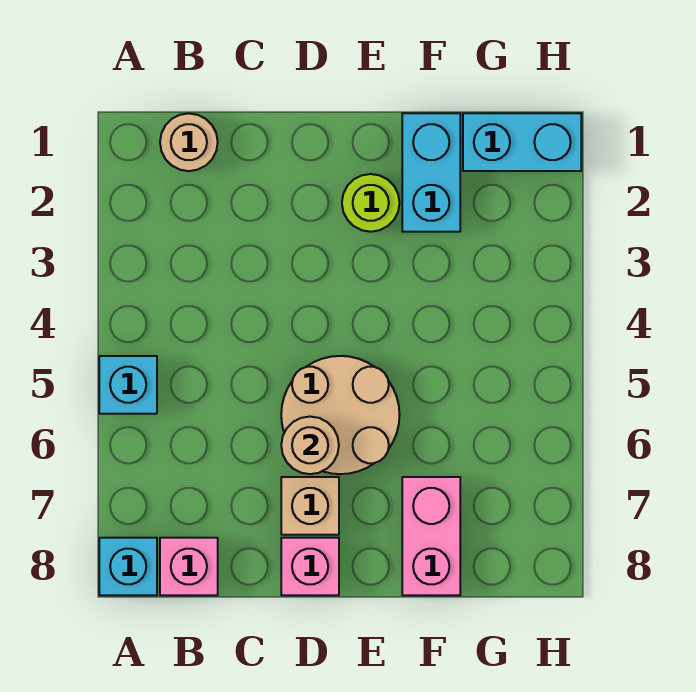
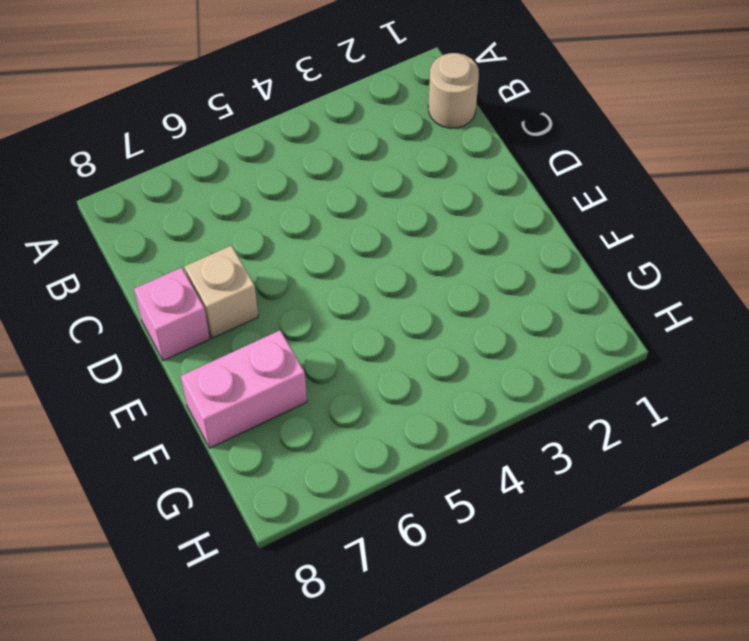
none -> cyan brick A5 level 1
none -> cyan brick A8 level 1
none -> pink brick B8 level 1

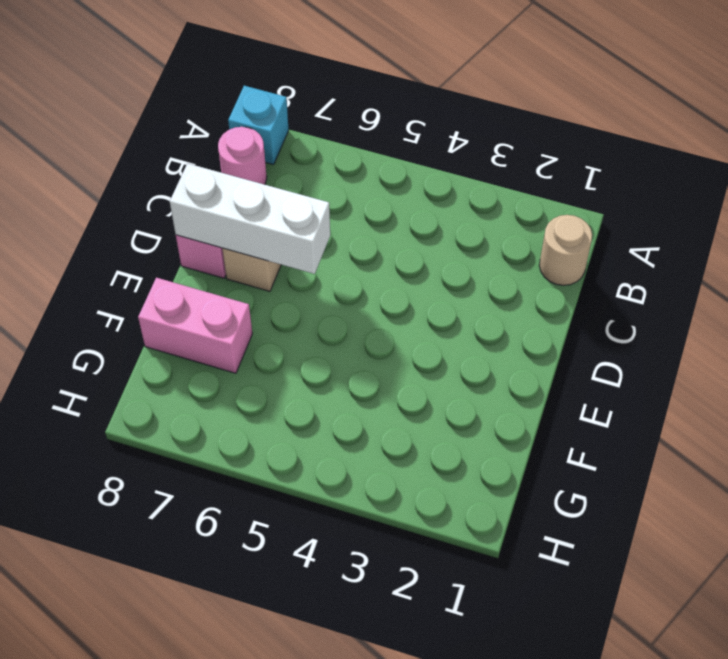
pink round brick B8 level 1 -> pink brick B8 level 1
white brick D6:D8 level 2 -> tan round brick D6 level 2
none -> cyan brick A5 level 1
none -> tan round brick D5:E6 level 1
none -> lime round brick E2 level 1

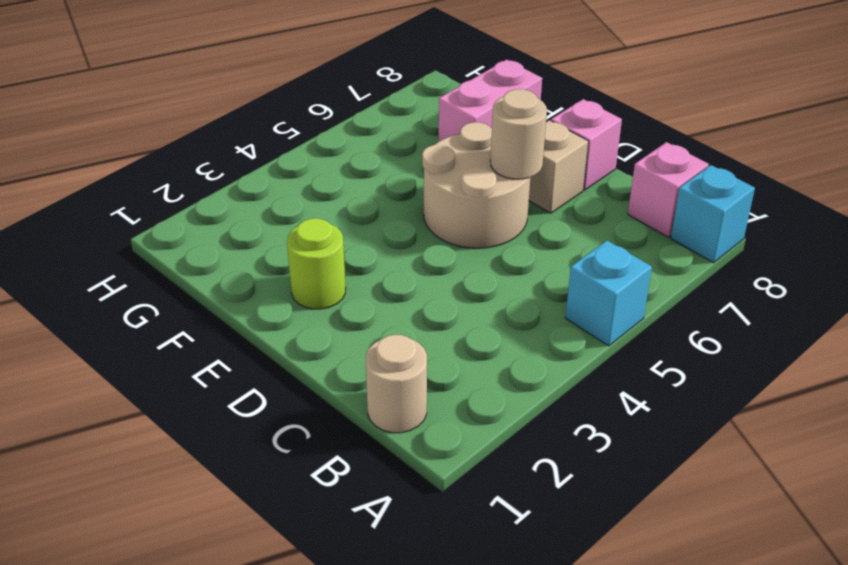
none -> cyan brick F1:F2 level 1
none -> cyan brick G1:H1 level 1

